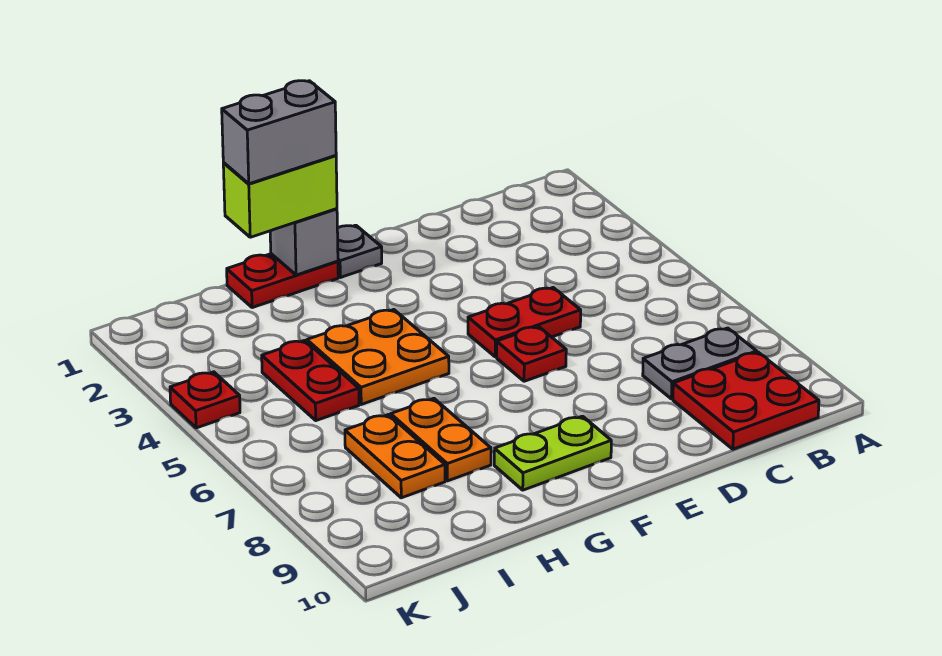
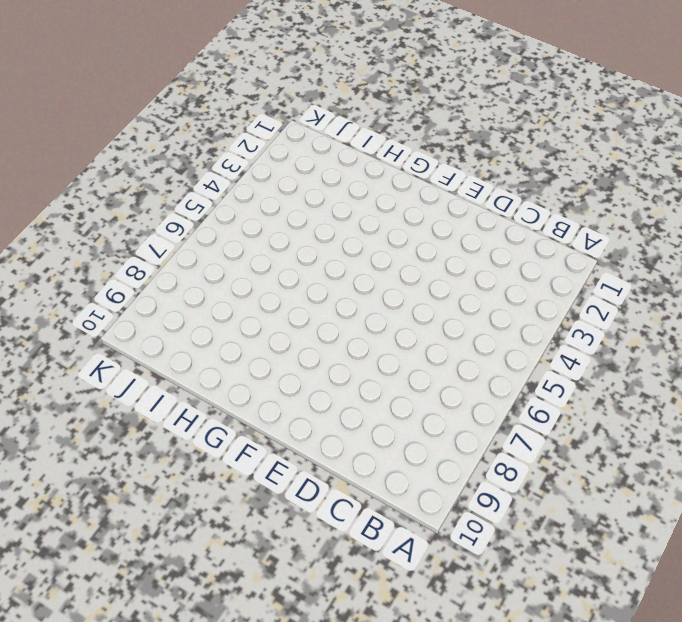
none -> grey plate B8:C8 level 1
none -> red plate B9:C10 level 1
none -> red plate D5:E5 level 1

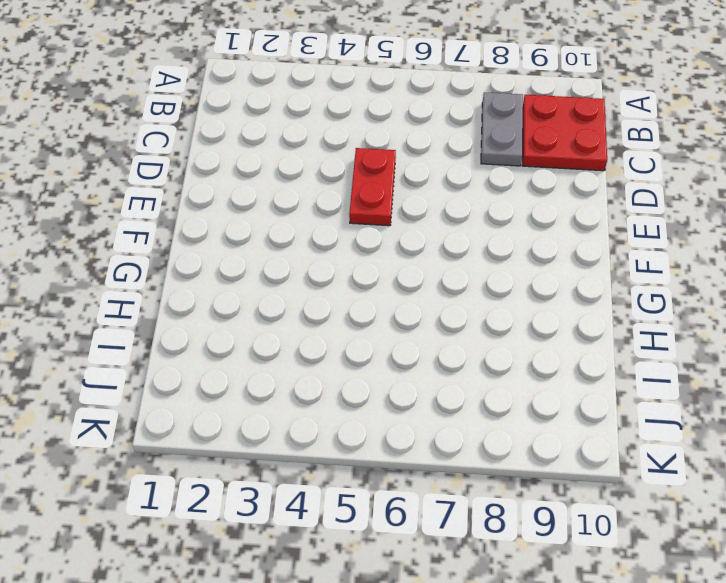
none -> red plate E6 level 1
none -> grey plate F1 level 1
none -> lime plate F9:G9 level 1

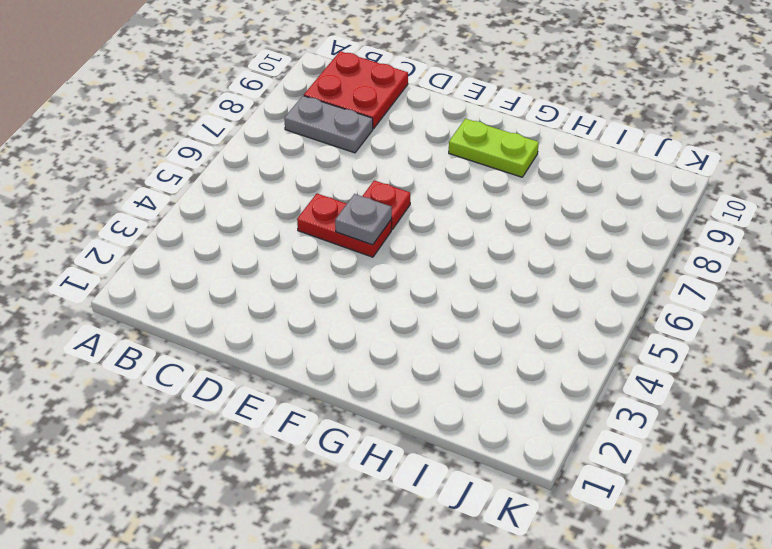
grey plate E5 level 2 -> grey plate F1 level 1
none -> red plate G1:H1 level 1
none -> orange plate G4:H5 level 1
none -> orange plate H7:H8 level 1

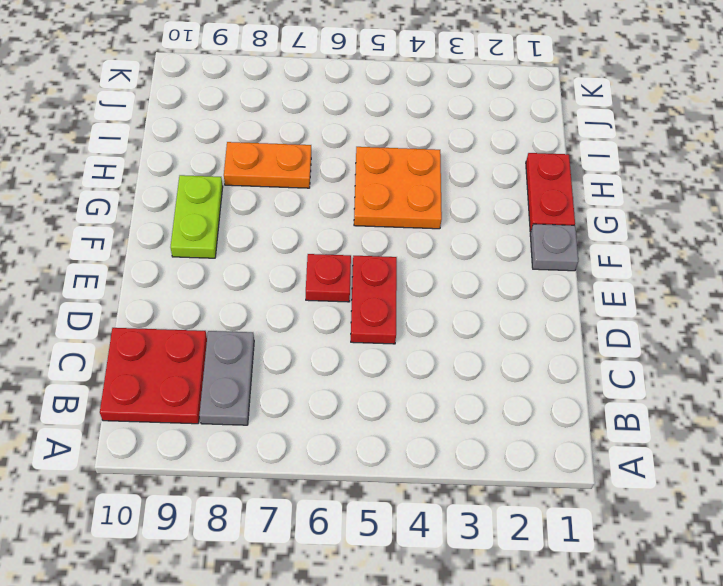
none -> red plate I4:I5 level 1
none -> orange plate I7:I8 level 1
none -> red plate K4 level 1

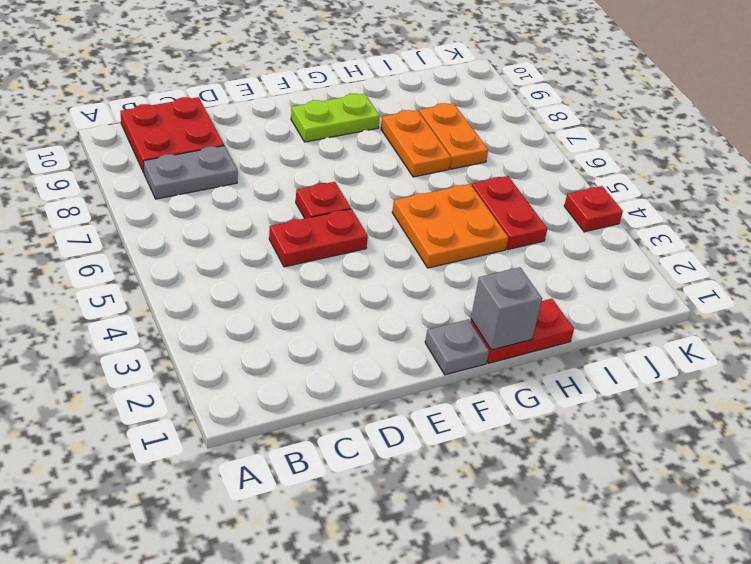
none -> lime brick G1:H1 level 3
none -> grey brick G1:H1 level 4

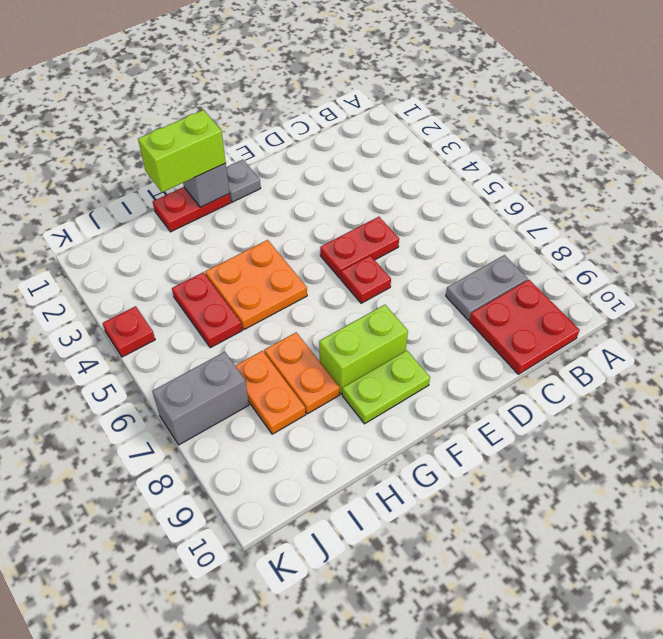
lime brick F8:G8 level 1 -> none
grey brick J7:K7 level 1 -> grey brick G1:H1 level 4

